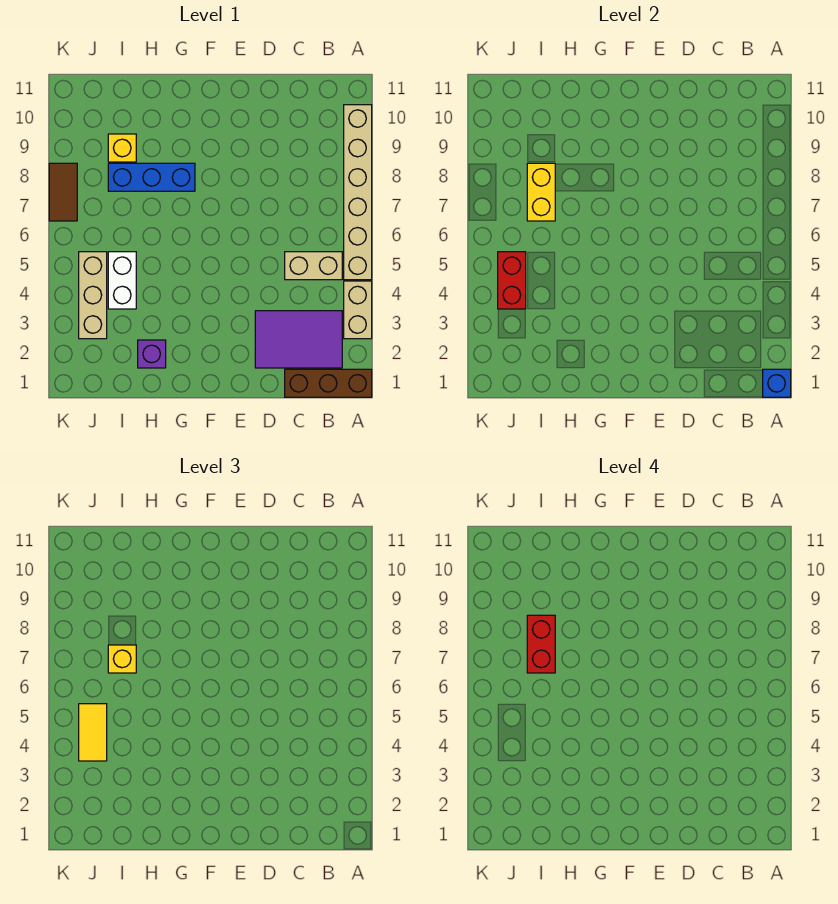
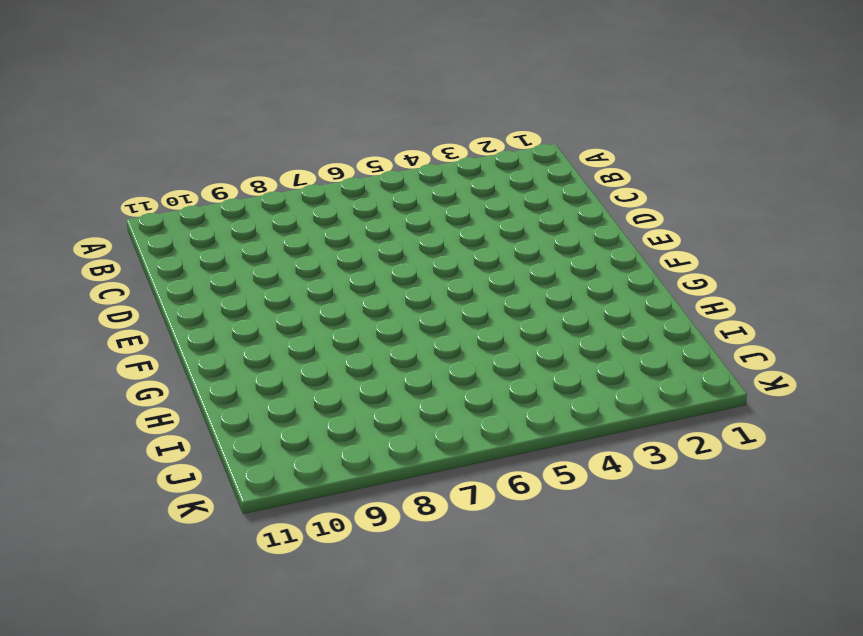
none -> brown brick A1:C1 level 1
none -> tan brick A3:A4 level 1
none -> tan brick A5:A10 level 1

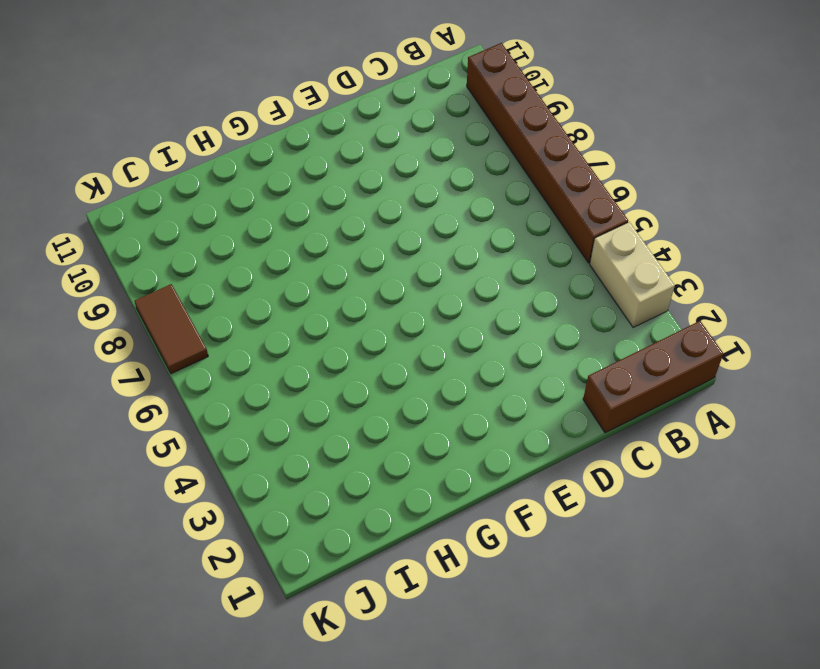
brown brick A5:A10 level 1 -> tan brick A5:A10 level 1
none -> purple tile B2:D3 level 1
none -> tan brick B5:C5 level 1
none -> blue brick G8:I8 level 1

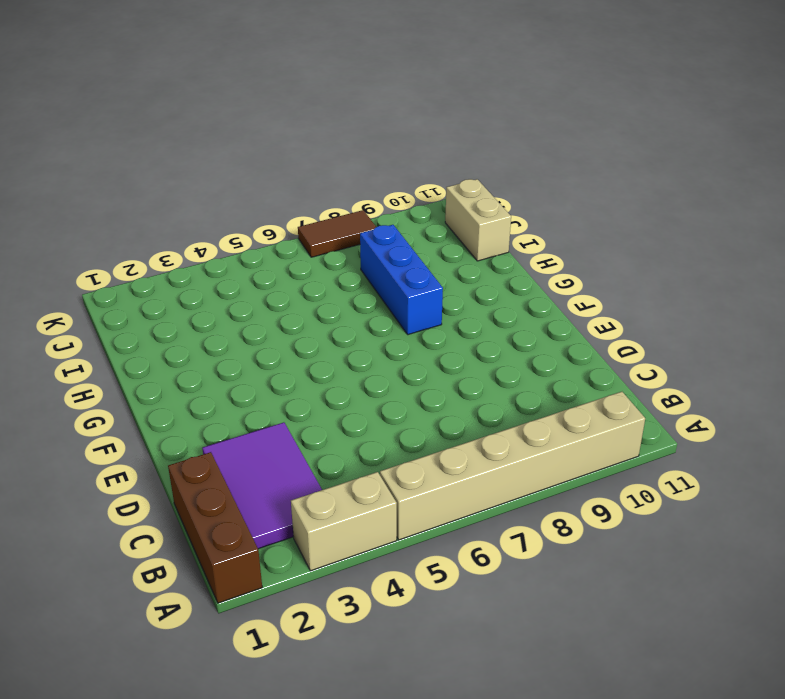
tan brick I11:J11 level 1 -> tan brick B5:C5 level 1
none -> purple brick H2 level 1
none -> white brick I4:I5 level 1
none -> yellow brick I9 level 1

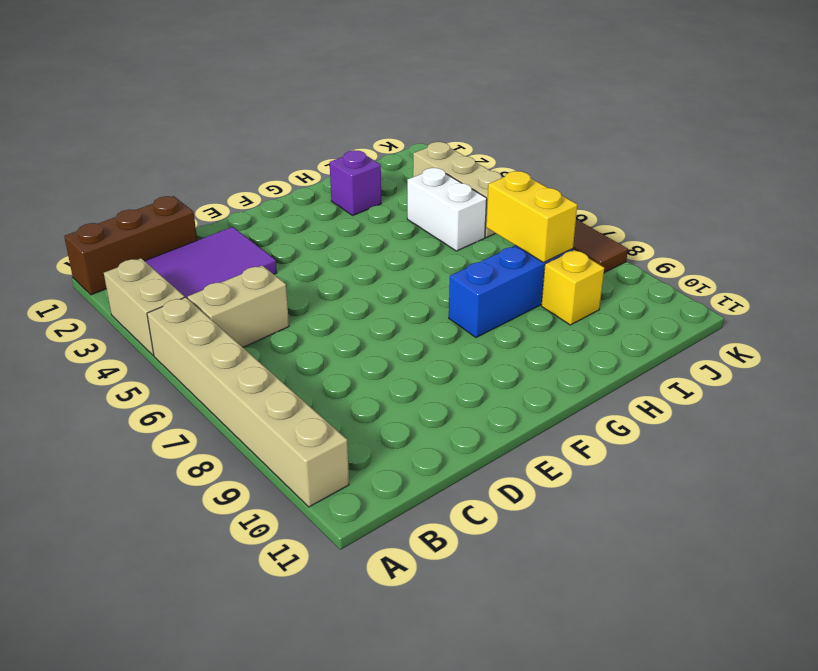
none -> blue brick A1 level 2
none -> red brick J4:J5 level 2
none -> yellow brick I7 level 3

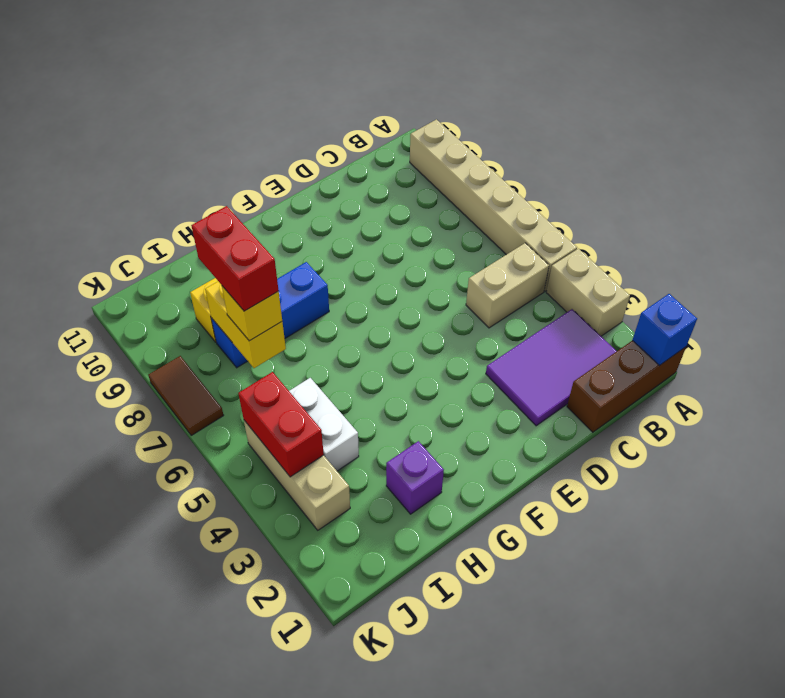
none -> yellow tile J4:J5 level 3

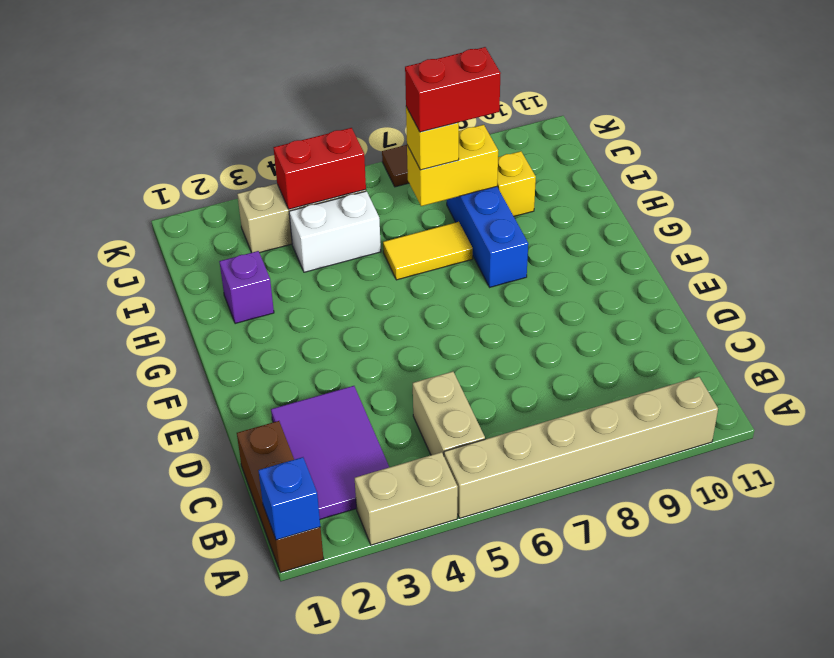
yellow tile H6:H7 level 1 -> yellow tile J4:J5 level 3

